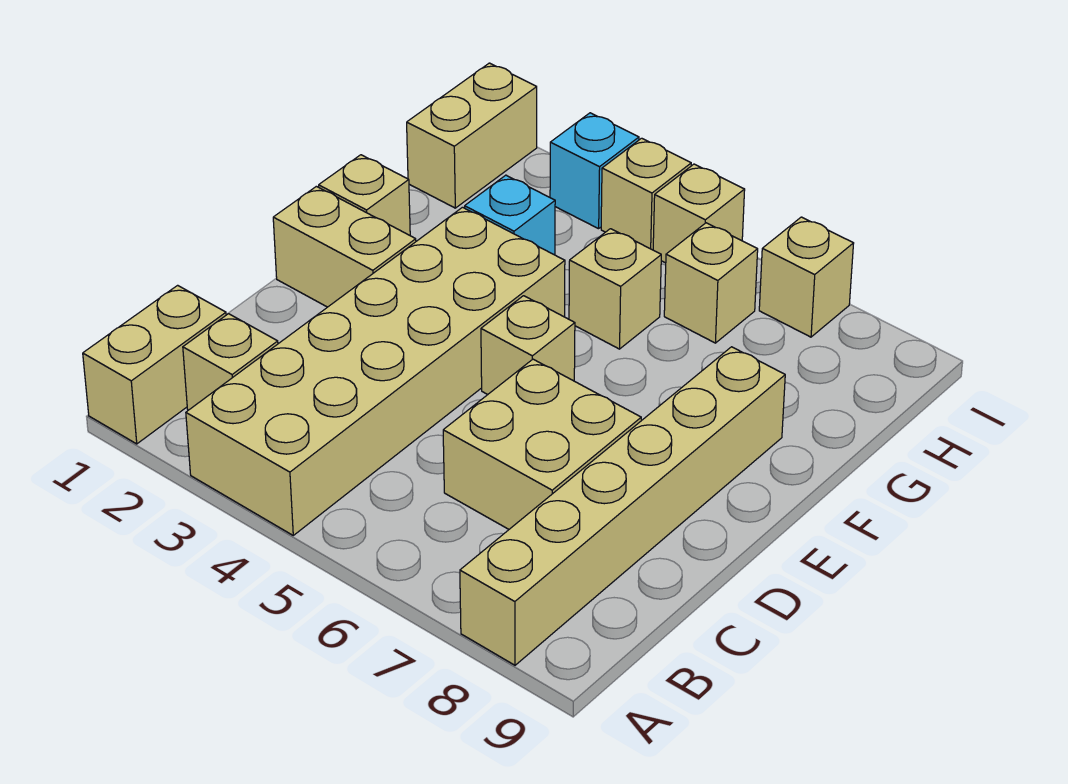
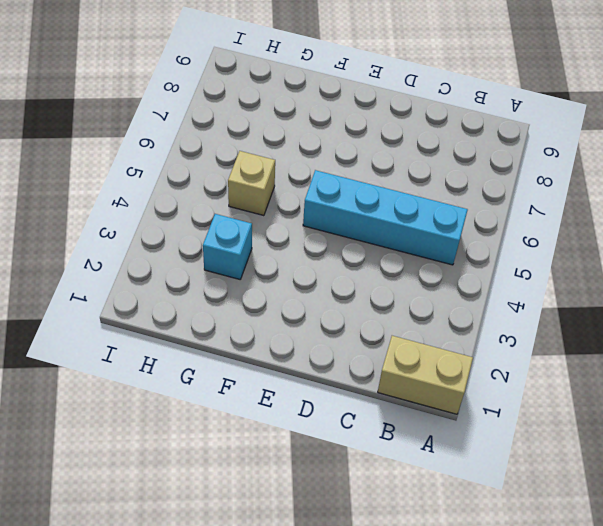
cyan brick B5:E5 level 1 -> tan brick E5 level 1
none -> tan brick A3:F4 level 1
none -> tan brick A8:F8 level 1
none -> tan brick B2 level 1

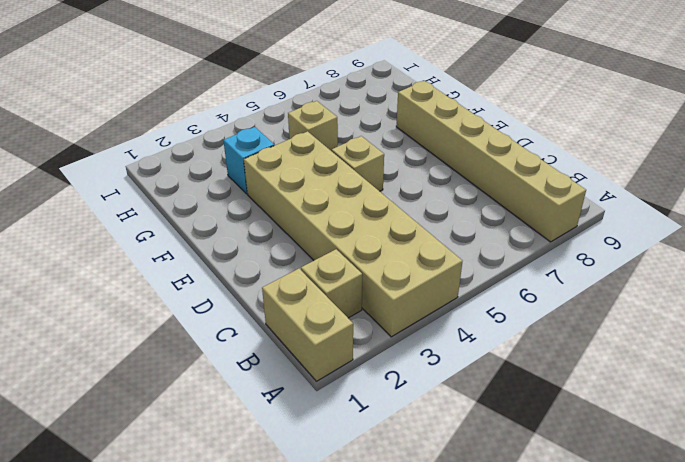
none -> tan brick C6:D7 level 1
none -> tan brick E1:E2 level 1
none -> tan brick F1 level 1

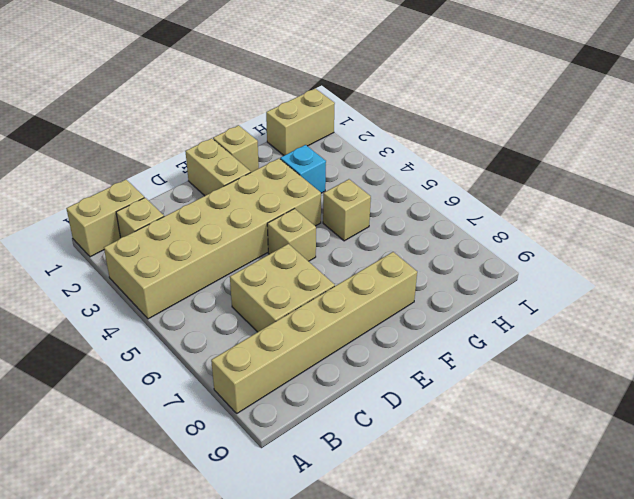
none -> tan brick H6 level 1
none -> cyan brick I3 level 1
none -> tan brick I4 level 1

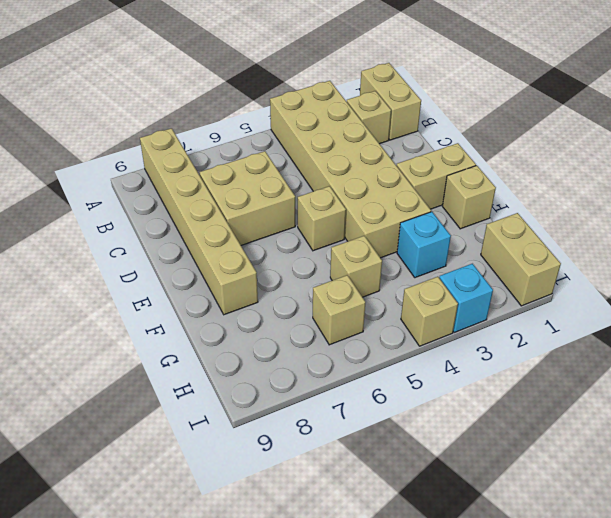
none -> tan brick I5 level 1
none -> tan brick I7 level 1

